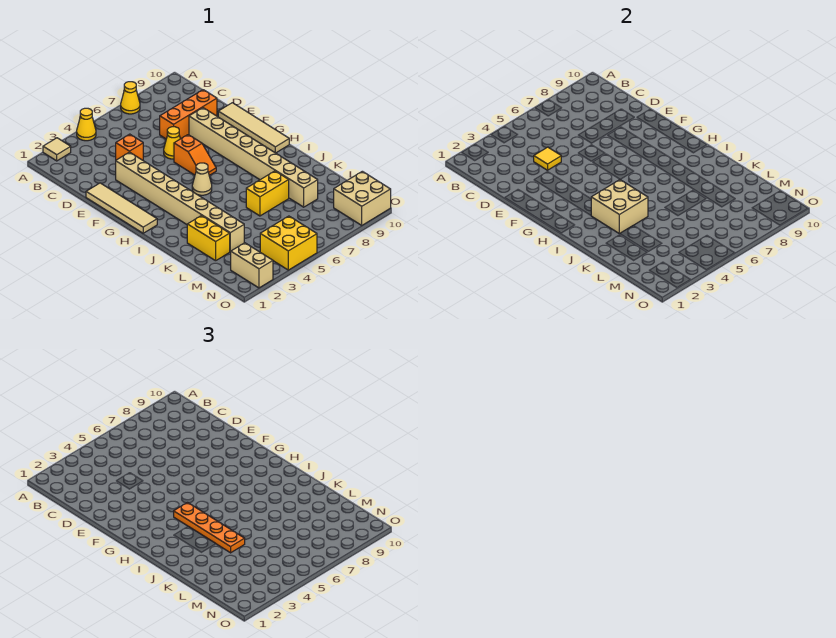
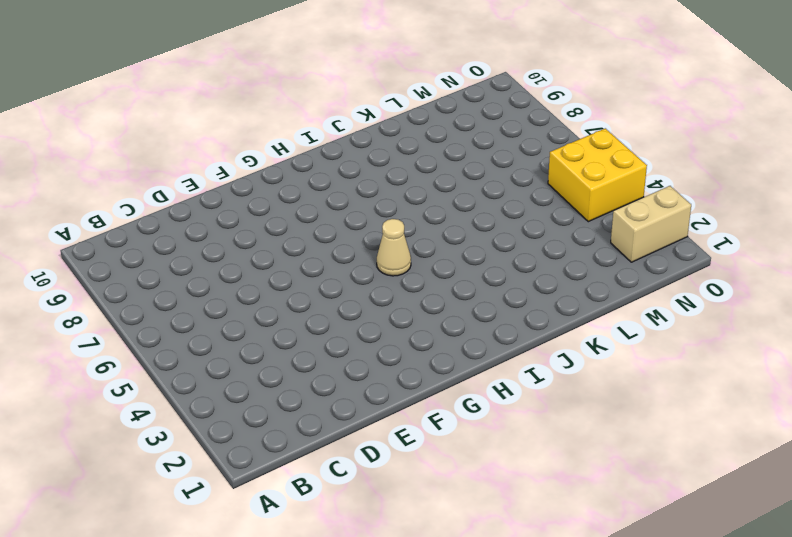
none -> tan tile A2 level 1
none -> yellow cone A4 level 1
none -> yellow cone A7 level 1

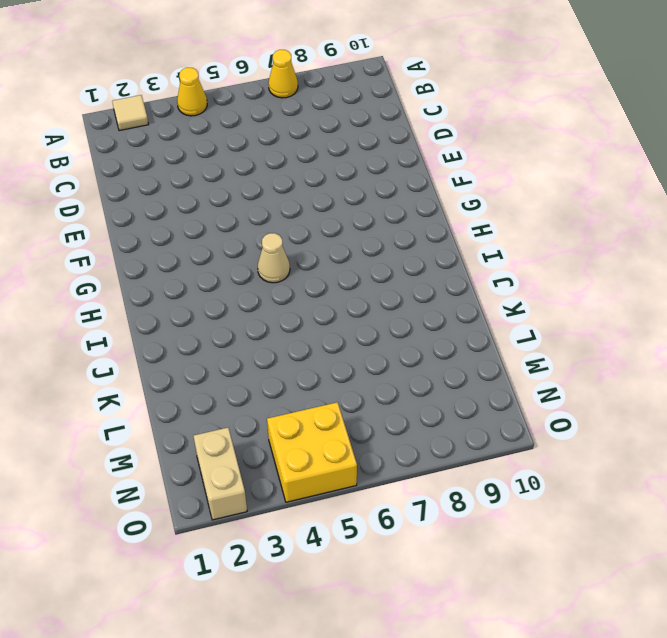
none -> orange brick D4 level 1
none -> orange brick D7:D9 level 1
none -> tan tile E1:H1 level 1

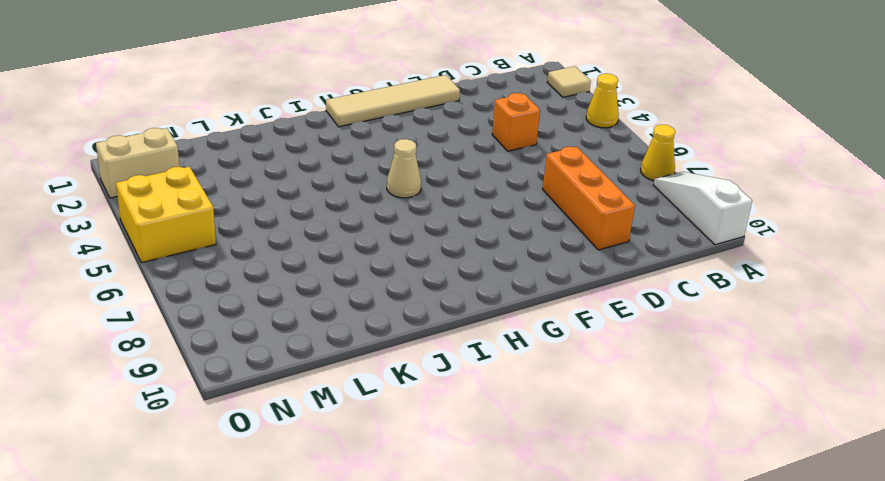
white slope A8:A10 level 1 top 10 -> none
none -> tan brick E3:L3 level 1
none -> yellow cone E6 level 1
none -> tan brick E8:L8 level 1

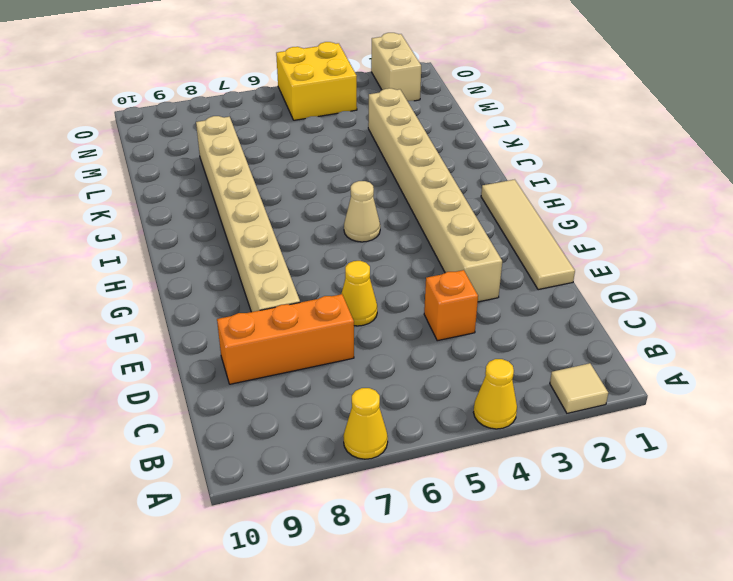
none -> tan tile E10:H10 level 1
none -> orange slope F6:G6 level 1 top F
none -> yellow brick K2:L2 level 1

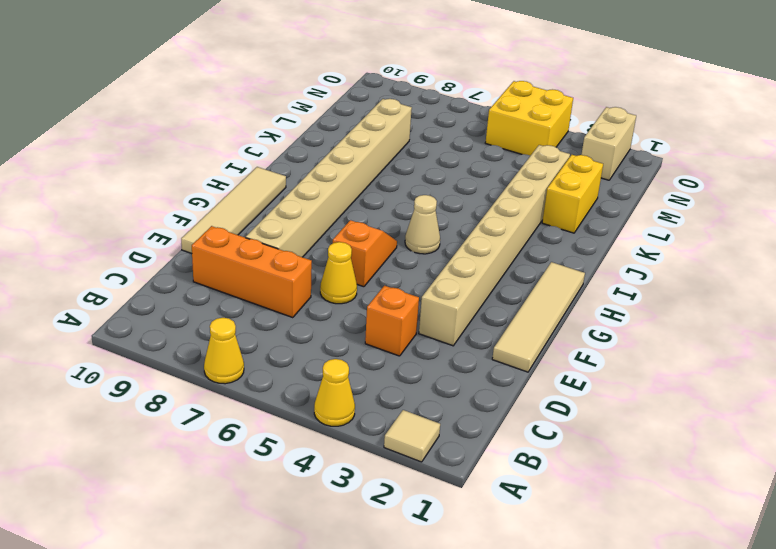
none -> yellow brick K6:K7 level 1
none -> tan brick N9:O10 level 1
none -> yellow tile D4 level 2

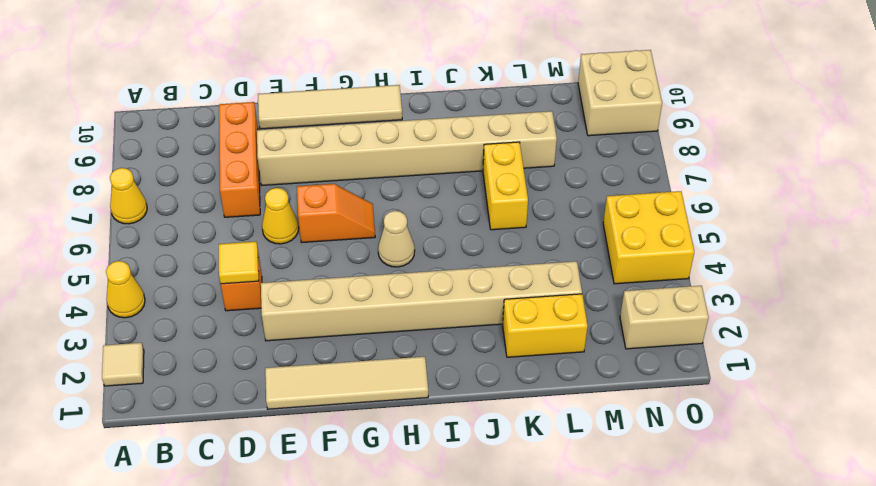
none -> tan brick I3:J4 level 2
none -> orange plate H4:K4 level 3

